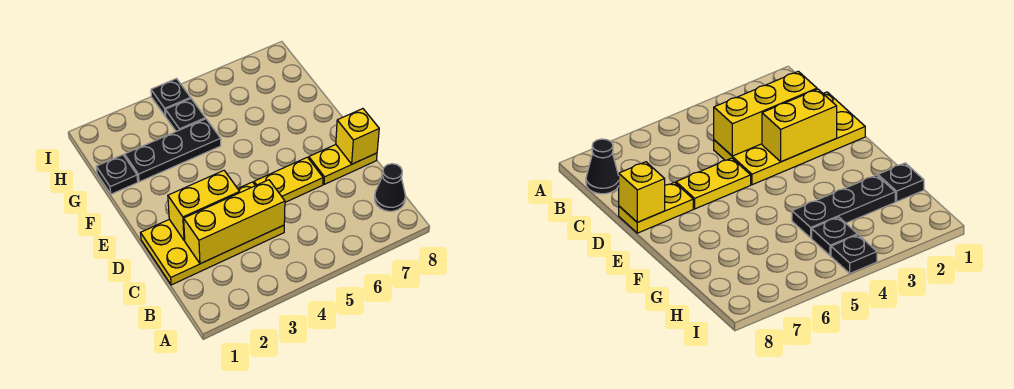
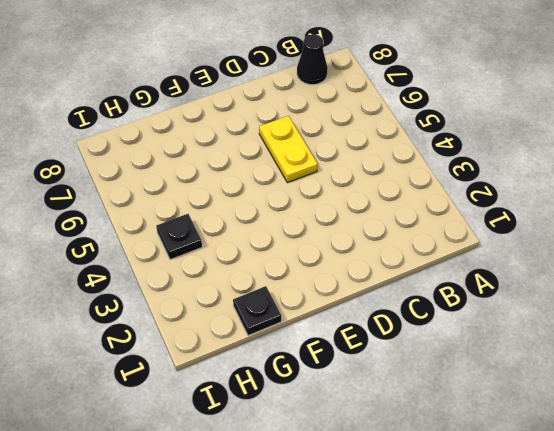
none -> yellow plate C1:D4 level 1
none -> yellow plate D7:D8 level 1

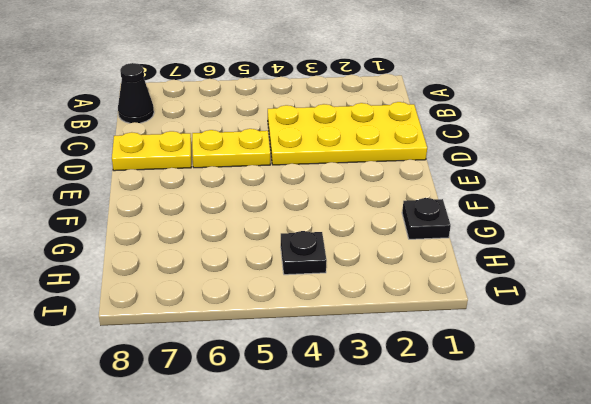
none -> black plate G2:G4 level 1
none -> black plate I4 level 1

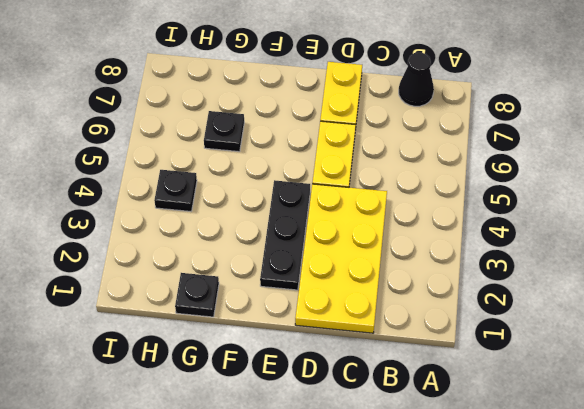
black plate E2:E4 level 1 -> black plate G2:G4 level 1
black plate G6 level 1 -> black plate I4 level 1
none -> yellow brick C2:C4 level 2
none -> yellow brick D2:D3 level 2

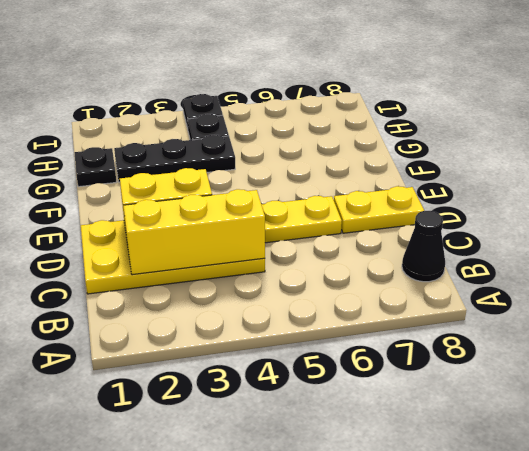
none -> yellow brick D8 level 2

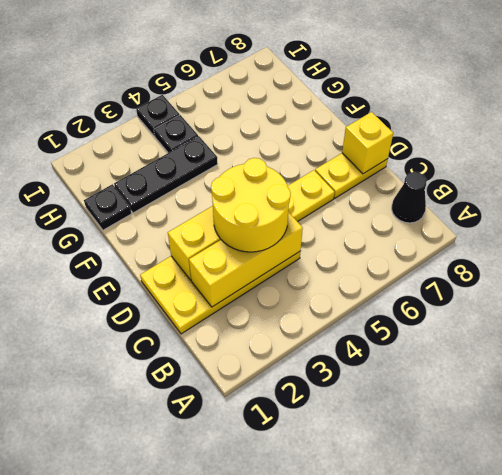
yellow round brick C3:D4 level 3 -> none

